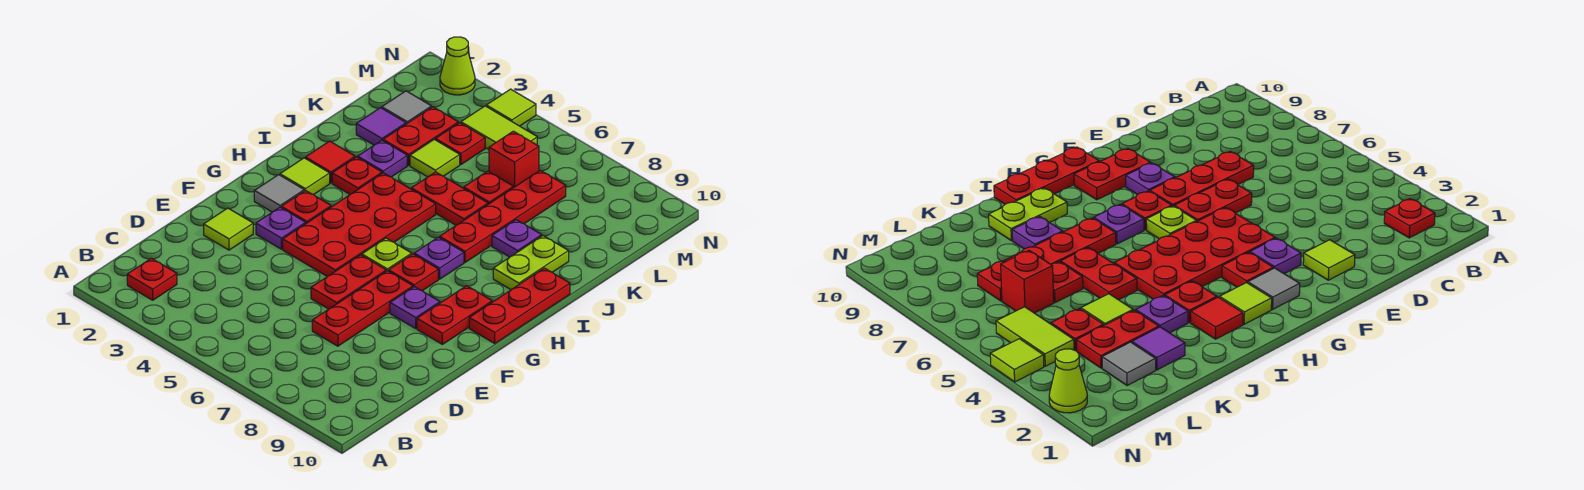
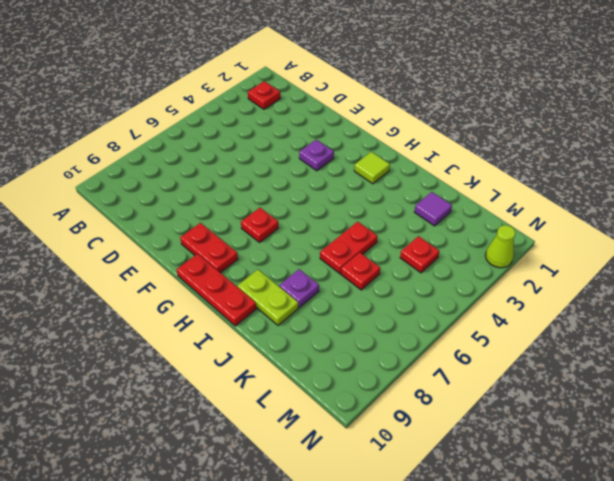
none -> red plate D7:F7 level 1
none -> lime tile E2 level 1
none -> red plate E6:F6 level 1
none -> red plate F4:I5 level 1

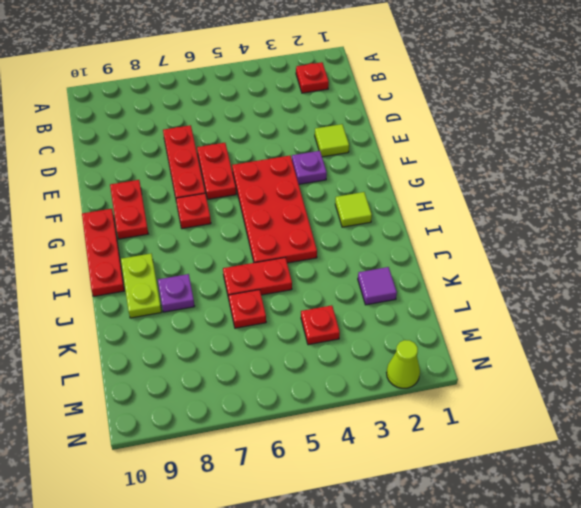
none -> purple plate F8 level 1
none -> grey tile G2 level 1
none -> red plate G3 level 1
none -> lime plate G6 level 1

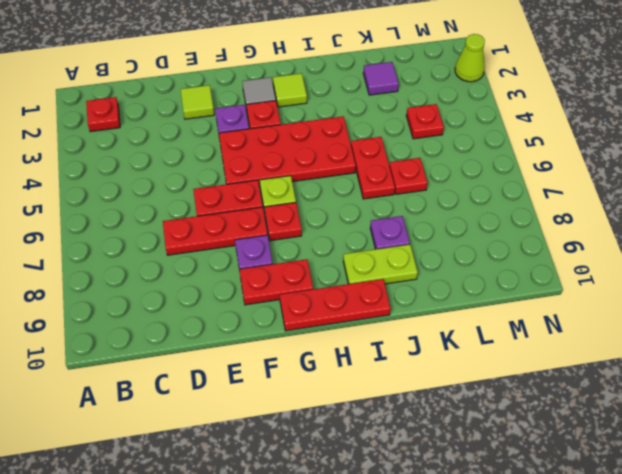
none -> purple plate H7 level 1
none -> red tile I2 level 1
none -> red plate I3 level 1
none -> red plate I7:L7 level 1

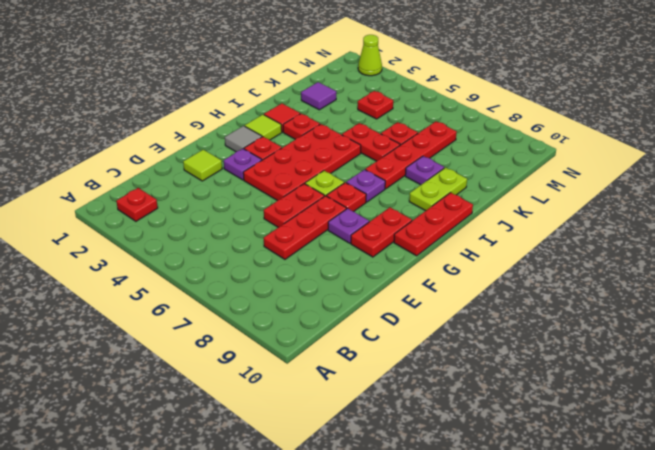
none -> purple plate J3 level 1
none -> red plate K3:L3 level 1
none -> lime tile K4 level 1
none -> grey tile L2 level 1

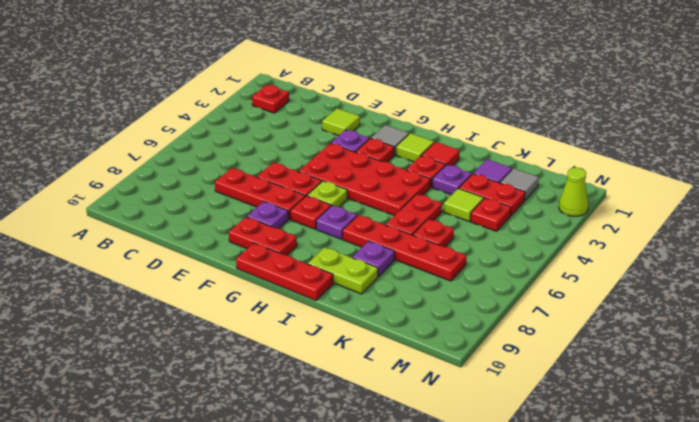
none -> red brick L6 level 1
none -> lime tile M4:M5 level 1
none -> lime tile N4 level 1

